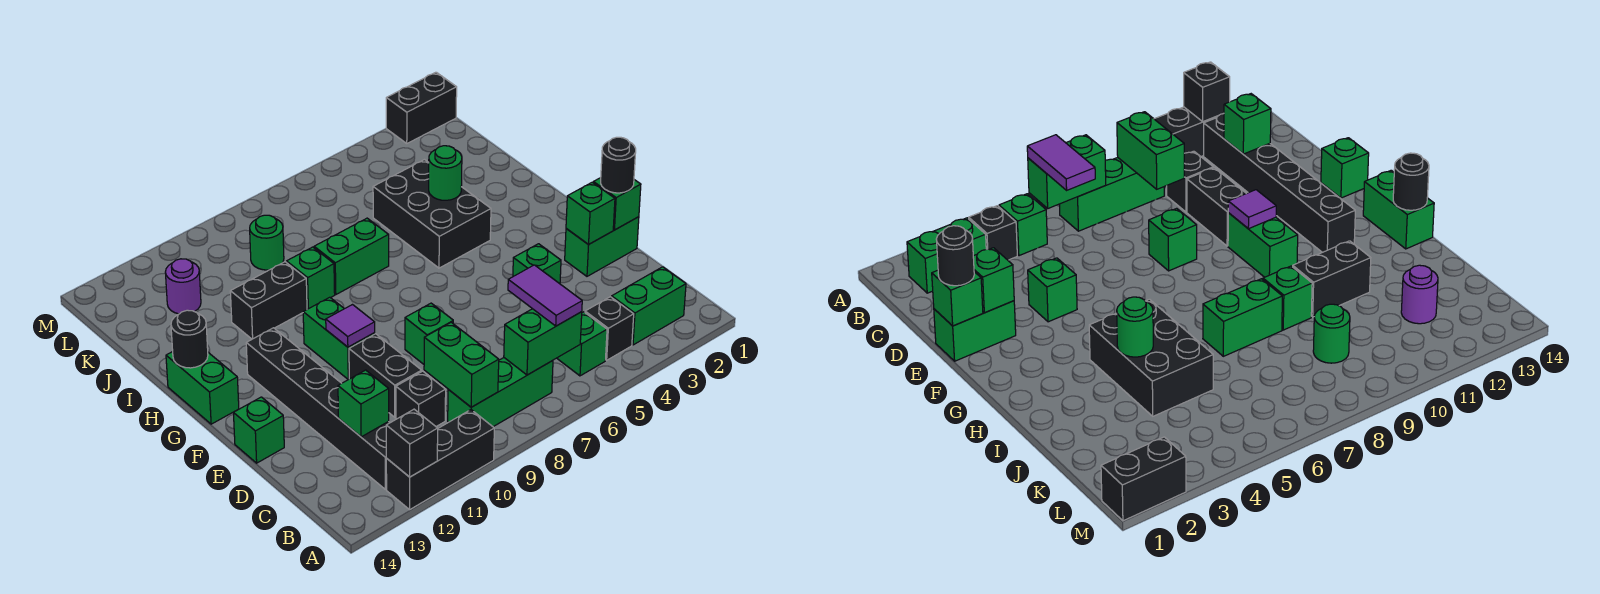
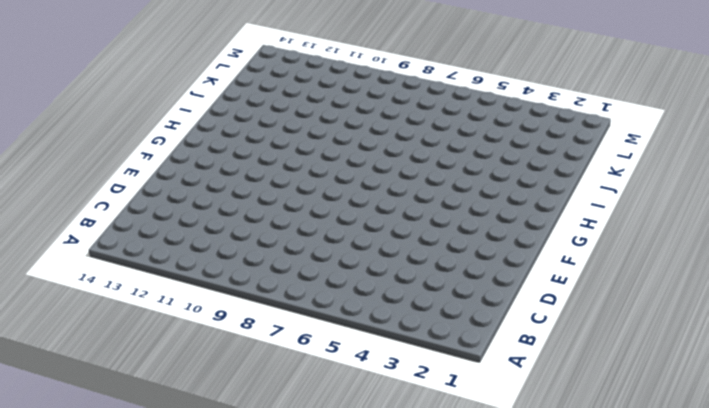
none -> black brick A10:A12 level 1
none -> green brick B2:B3 level 1
none -> black brick B4 level 1
none -> green brick B5 level 1

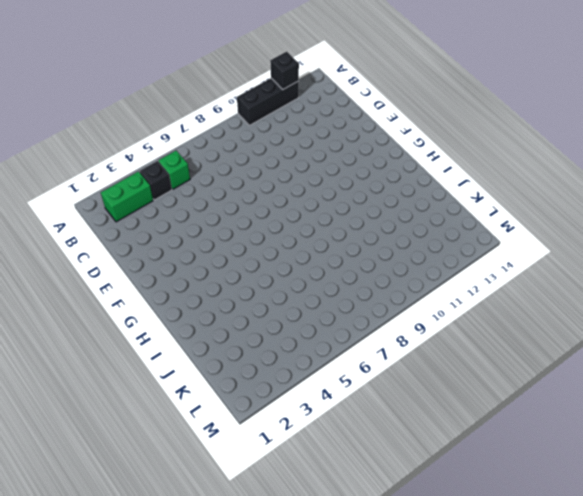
none -> green brick B7:B9 level 1
none -> black brick B12:G12 level 1
none -> black brick C10 level 1
none -> black brick D10:E10 level 1

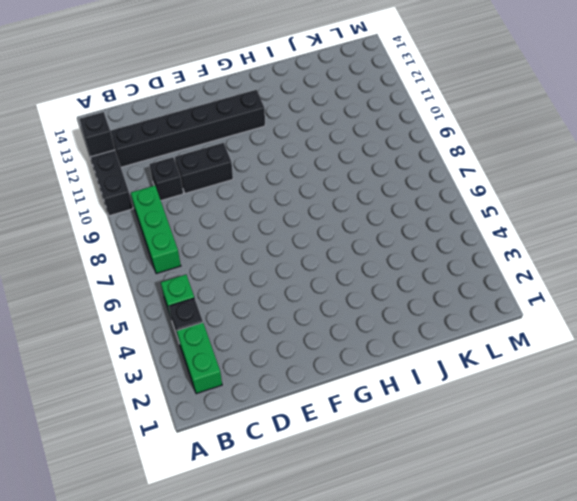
none -> green brick E1:E2 level 1
none -> green brick E4 level 1
none -> green brick E8 level 1
none -> green brick E14 level 1

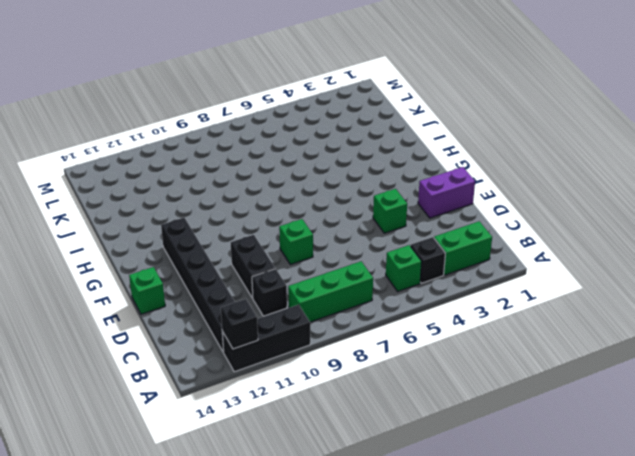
purple brick E1:E2 level 1 -> green brick E1:E2 level 1
none -> green brick F10:G10 level 1
none -> green brick G14:H14 level 1
none -> black brick H4:J5 level 1
none -> green brick I7:I8 level 1

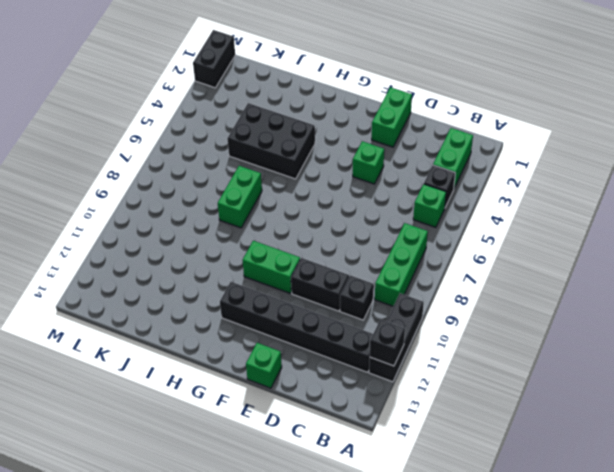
none -> green brick E8 level 1
none -> green brick G14:H14 level 1
none -> green brick I9 level 1
none -> black brick I10:I11 level 1

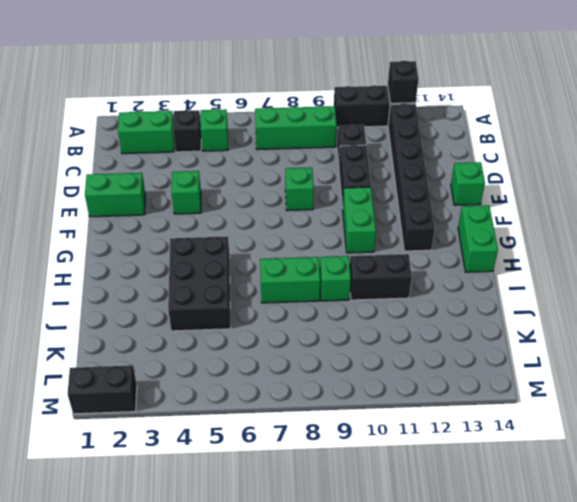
none -> green round brick K9 level 1
none -> purple round brick K12 level 1
none -> green brick B6:B7 level 2
none -> green brick B9:C9 level 2

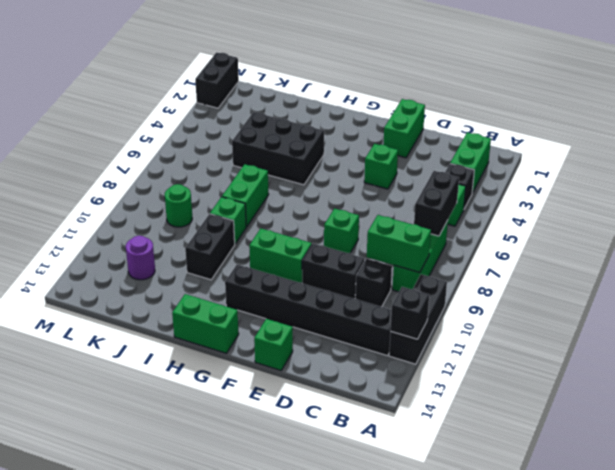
black brick B6:B7 level 2 -> green brick B6:B7 level 2
none -> green brick C12 level 2
none -> green brick E1 level 2
none -> green brick E2 level 2
none -> purple tile F10 level 2

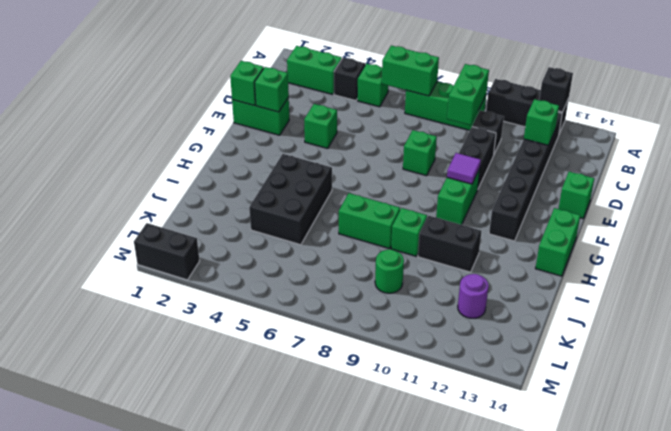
none -> black round brick H14 level 2
none -> green round brick I4 level 2
none -> purple tile B6:C6 level 3
none -> black round brick E1 level 3

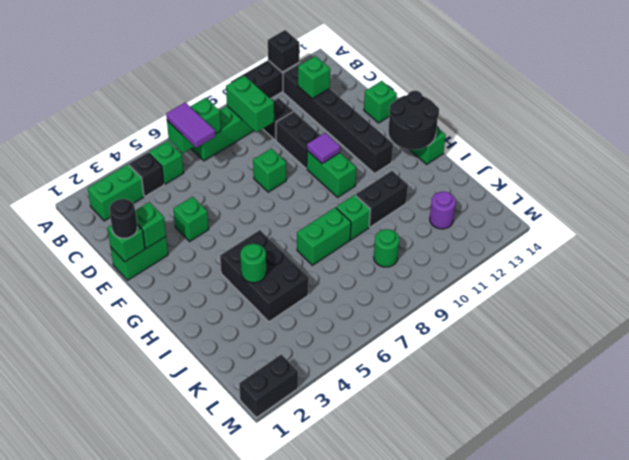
black round brick G13:H14 level 2 -> black round brick H14 level 2

